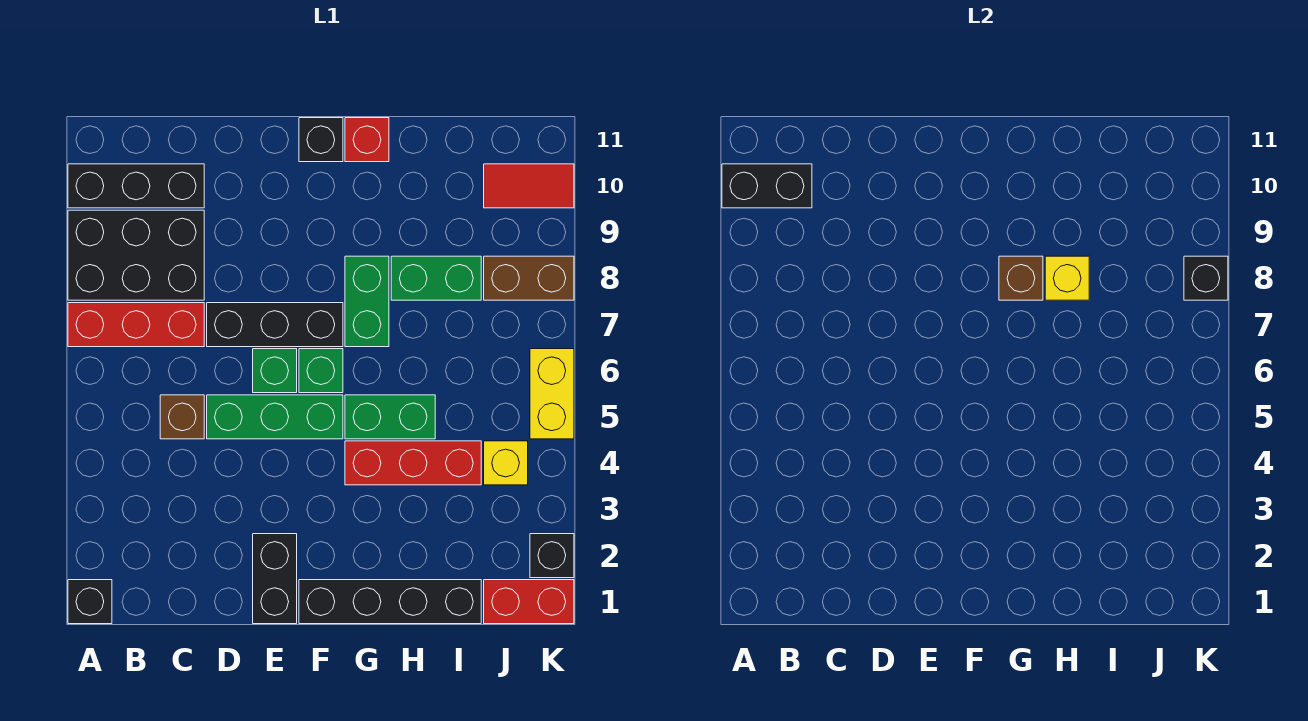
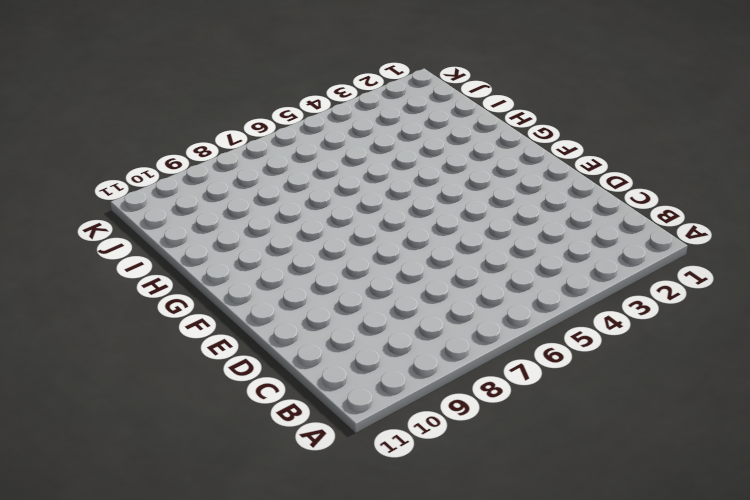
none -> black brick A1 level 1
none -> red brick A7:C7 level 1
none -> black brick A8:C9 level 1

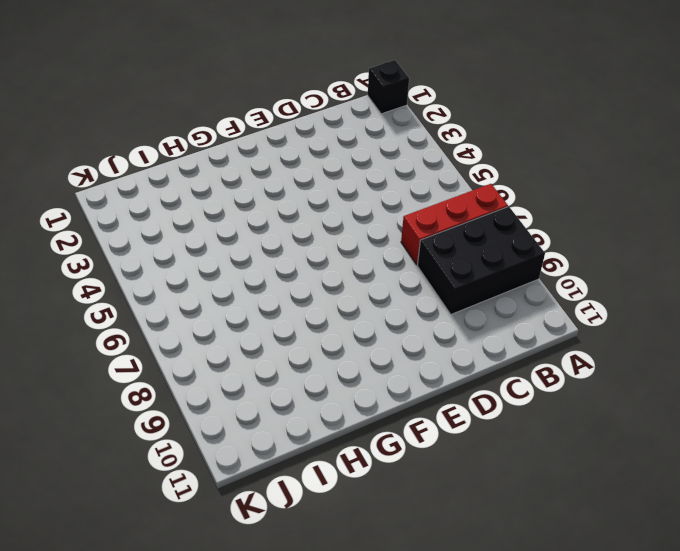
none -> black brick A10:C10 level 1
none -> brown brick C5 level 1
none -> green brick D5:F5 level 1

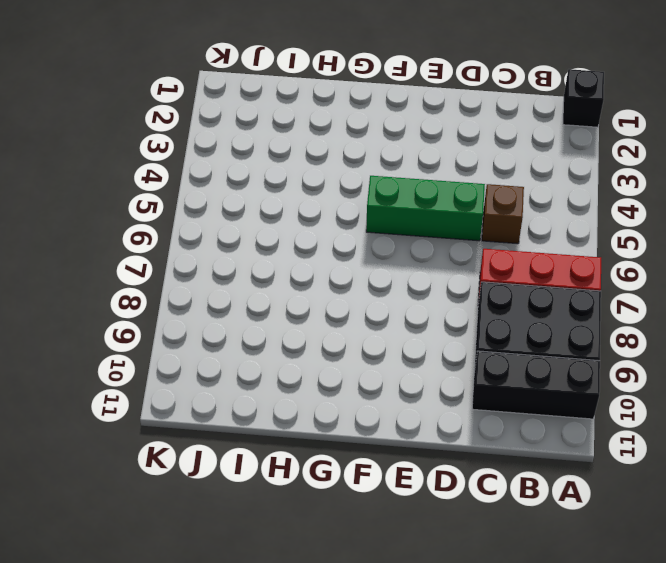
none -> black brick D7:F7 level 1
none -> black brick E1:E2 level 1
none -> green brick E6 level 1

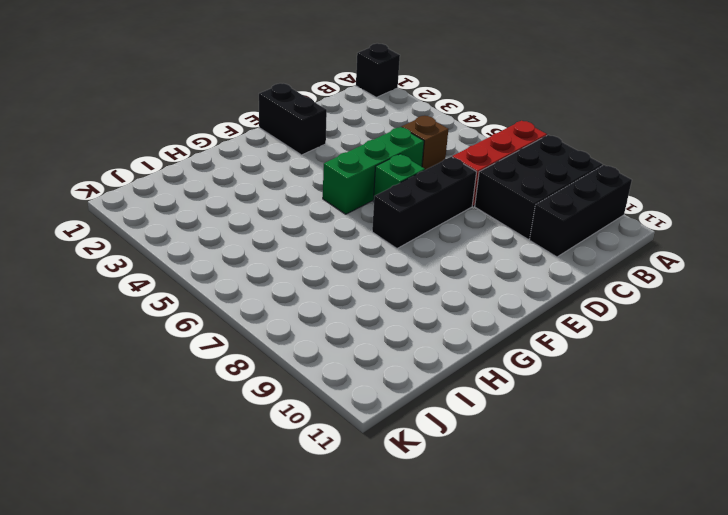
none -> black brick F1:I1 level 1
none -> green brick F6 level 1
none -> black brick F11 level 1

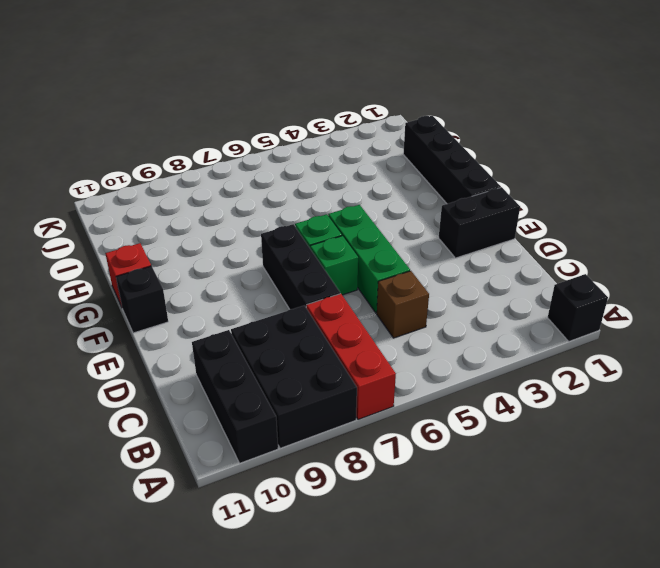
none -> red brick G4:I4 level 1
none -> green brick G5:H5 level 1
none -> green brick G7:G8 level 1

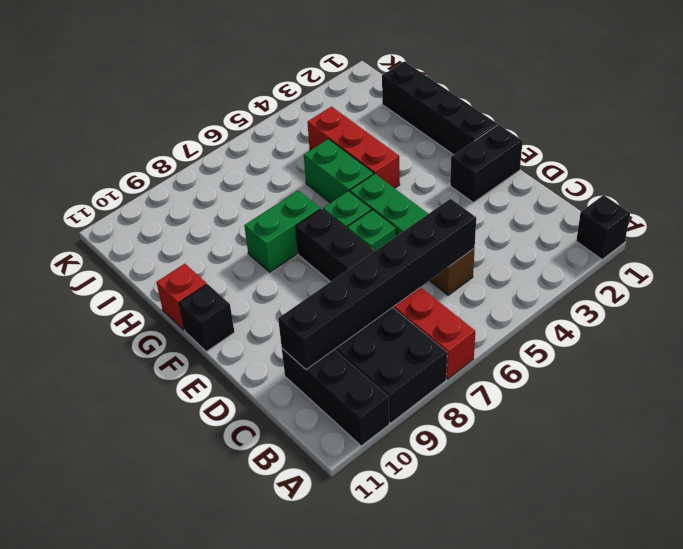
black brick C5:C10 level 2 -> none
none -> green brick H8:I8 level 1
none -> red brick J1:K1 level 1
none -> yellow brick J4 level 1

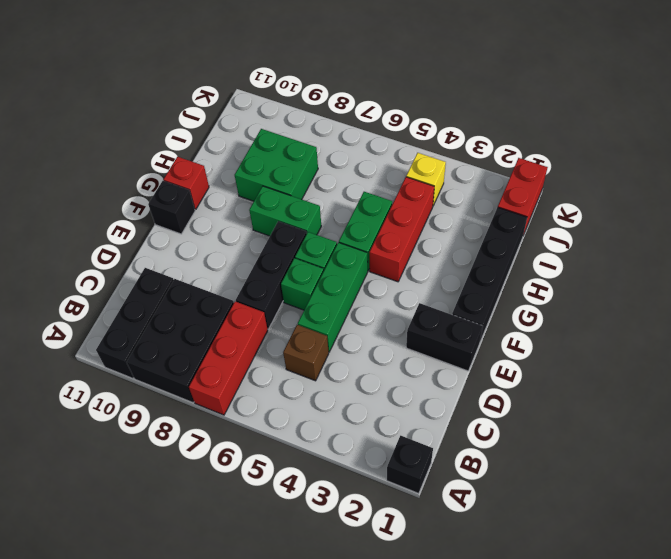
green brick H8:I9 level 1 -> green brick H8:I8 level 1
none -> brown brick J8:K8 level 1
none -> red tile J10:K10 level 1
none -> black brick K2 level 1

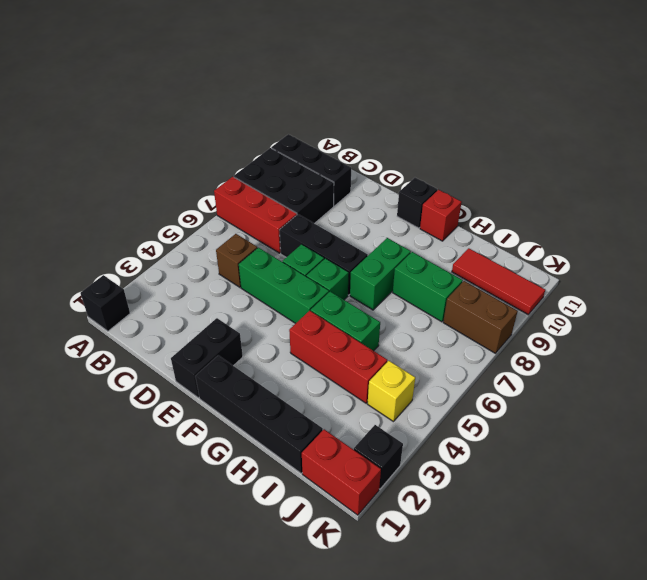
red tile I10:K10 level 1 -> red tile J10:K10 level 1
none -> yellow brick K5:K6 level 1
none -> black brick A10:B10 level 2
none -> brown brick G8 level 2

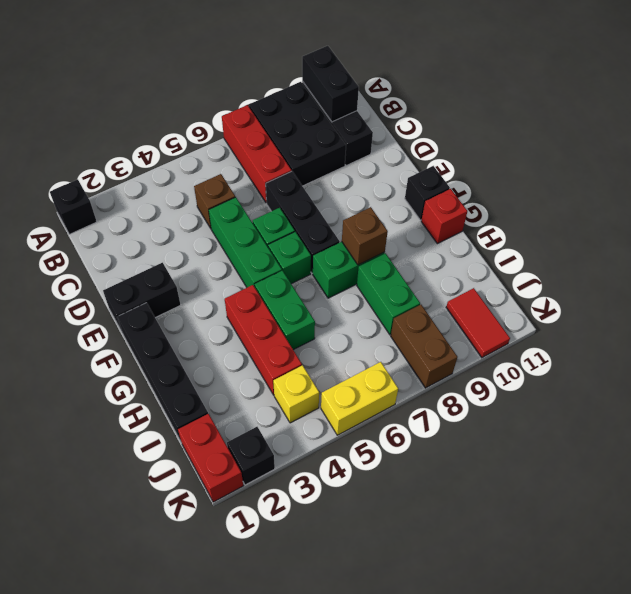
none -> yellow brick H8 level 2
none -> black brick K8 level 2

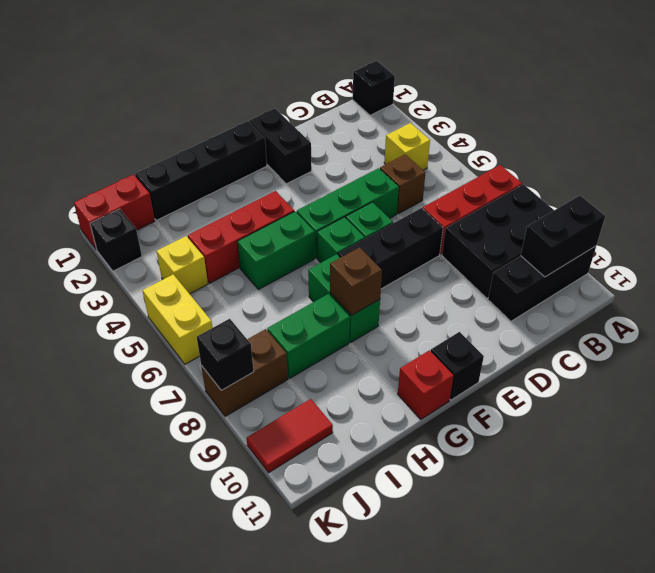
yellow brick B4 level 1 -> yellow brick H8 level 2

